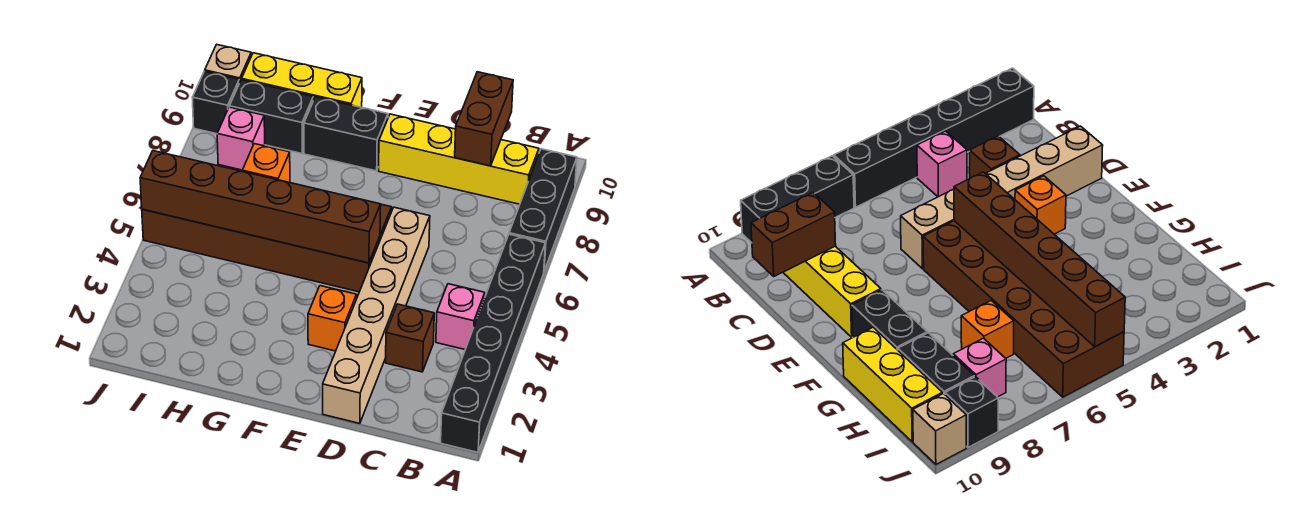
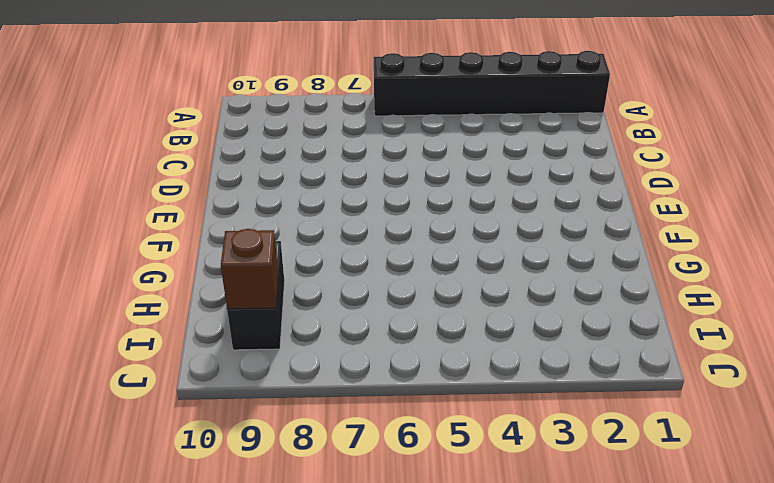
brown brick I9 level 2 -> brown brick C3 level 1
none -> black brick A7:A9 level 1
none -> pink brick B4 level 1
none -> yellow brick B9:E9 level 1

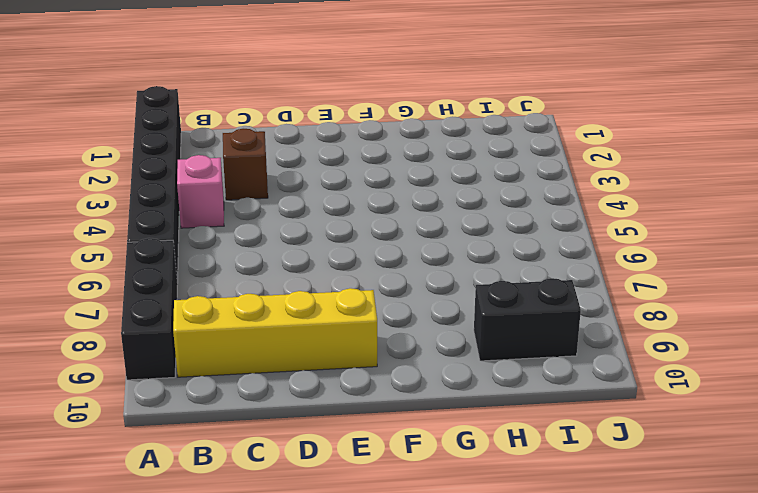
none -> tan brick D1:D6 level 1
none -> orange brick E3 level 1
none -> brown brick E5:J6 level 1

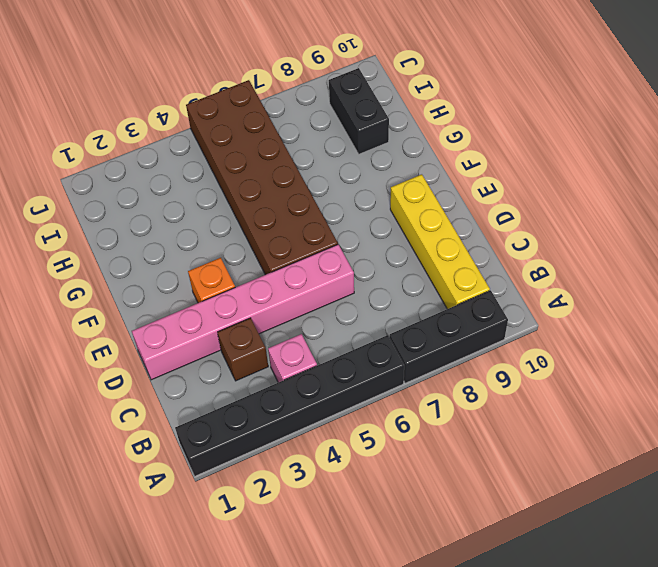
pink brick D1:D6 level 1 -> tan brick D1:D6 level 1
none -> black brick F9:G9 level 1
none -> yellow brick G10:I10 level 1
none -> orange brick H7 level 1

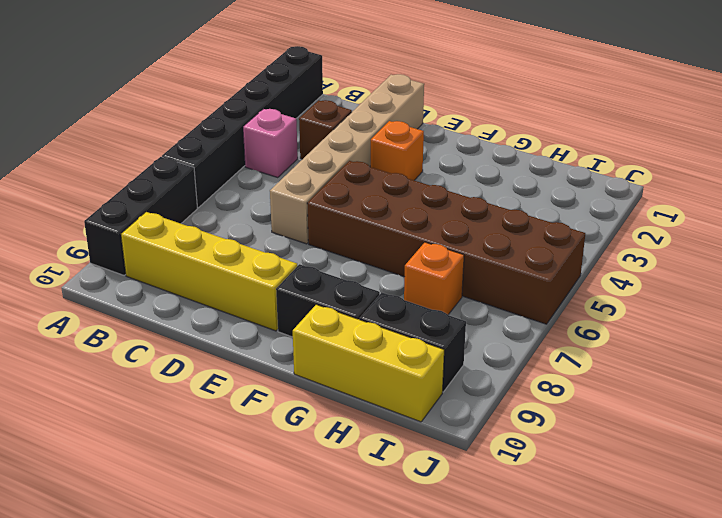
none -> pink brick I8 level 1
none -> black brick J9 level 1
none -> tan brick J10 level 1

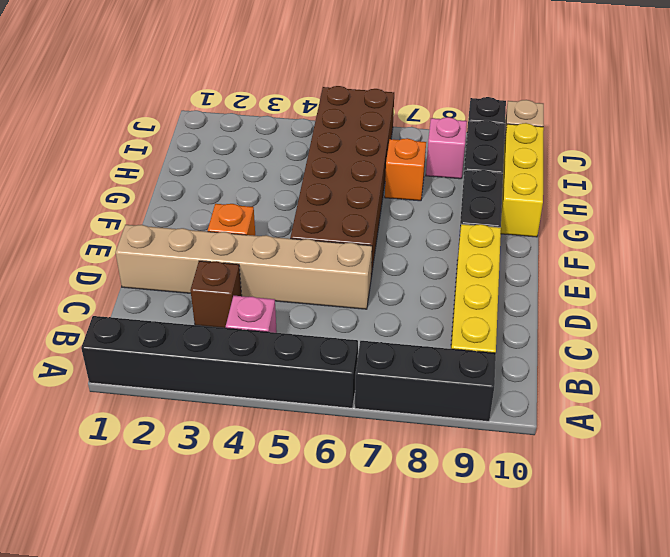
none -> brown brick C9:C10 level 2
none -> brown brick E5:J5 level 2

